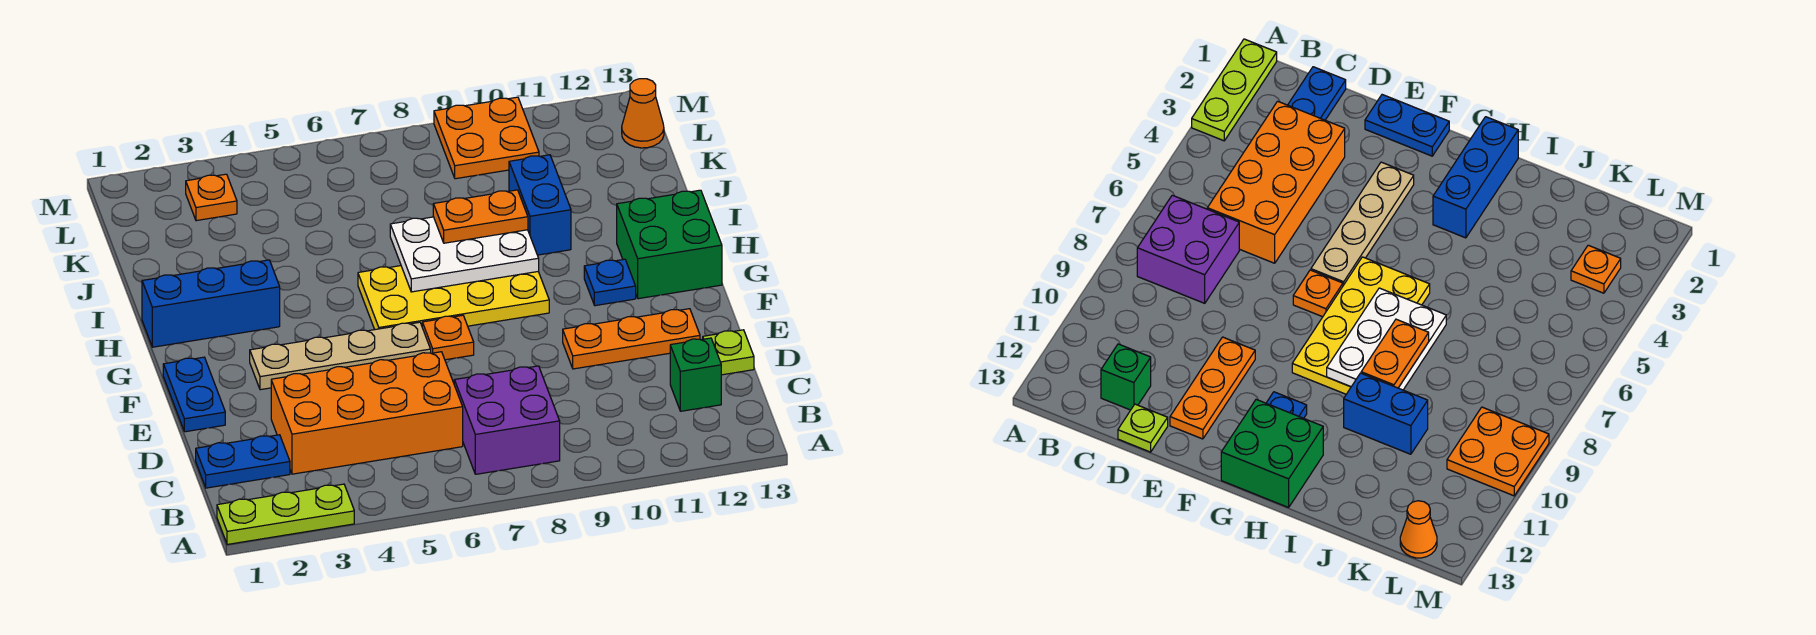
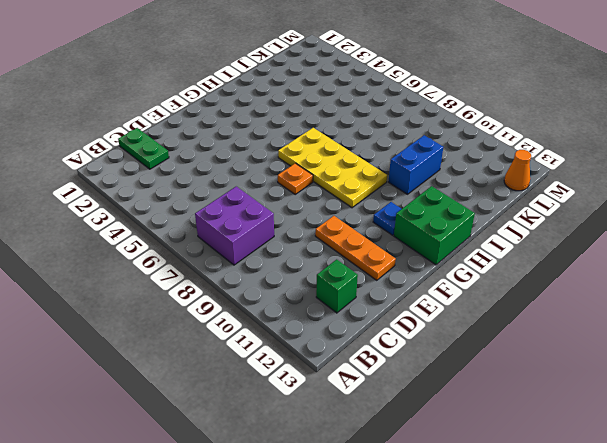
green plate C1:C2 level 1 -> blue plate C1:C2 level 1
none -> lime plate A1:A3 level 1
none -> orange brick C3:D6 level 1
none -> lime plate D13 level 1

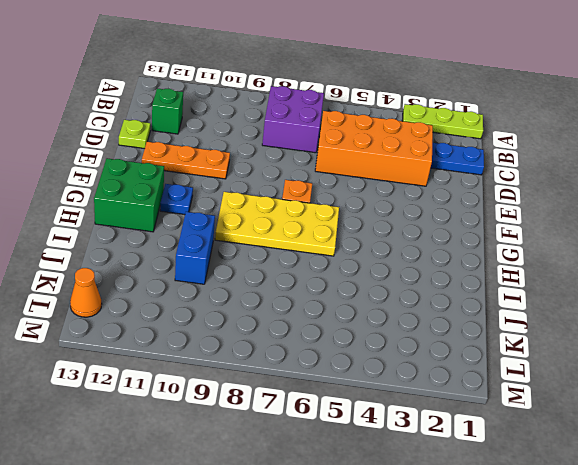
none -> blue plate E1:F1 level 1
none -> tan plate F3:F6 level 1
none -> blue brick H1:H3 level 1

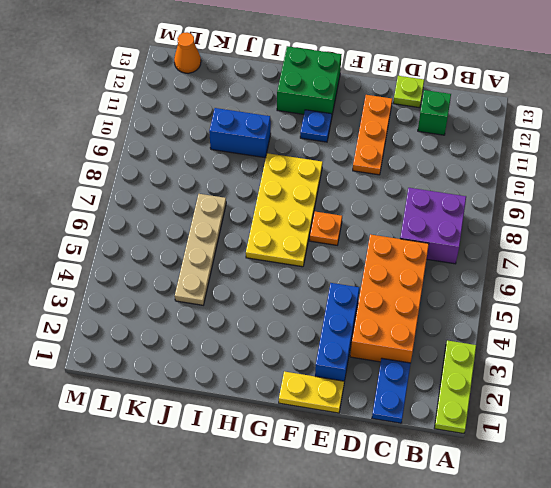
yellow plate E1:F1 level 1 -> blue plate E1:F1 level 1
blue brick E2:E4 level 1 -> blue brick H1:H3 level 1
tan plate J4:J7 level 1 -> tan plate F3:F6 level 1
none -> orange plate L3 level 1
none -> orange plate L9:M10 level 1
none -> white plate H7:I9 level 2

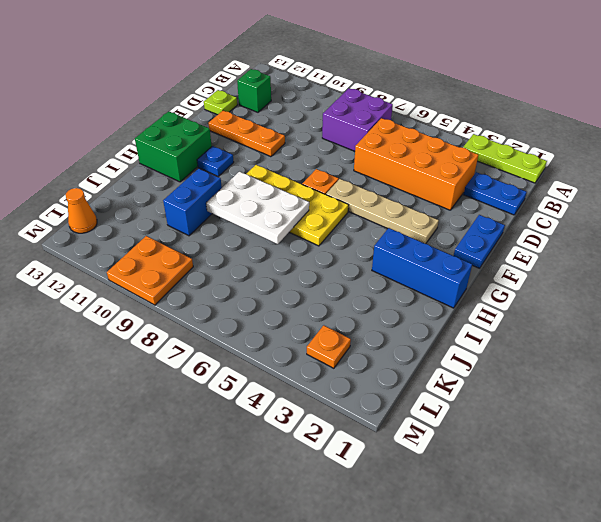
none -> orange plate I8:I9 level 3

